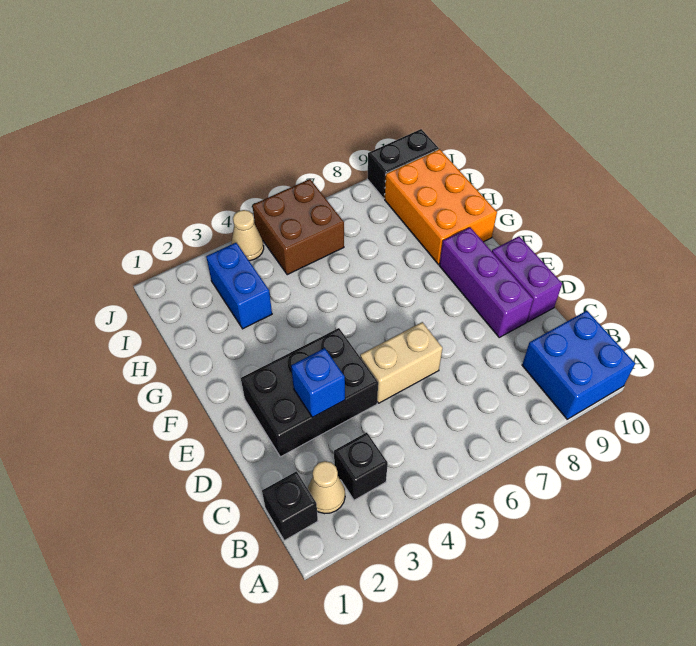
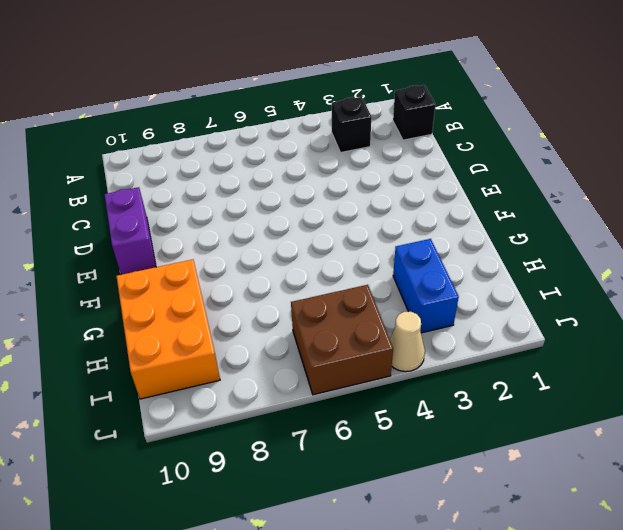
none -> blue brick A9:B10 level 1
none -> tan cone B2 level 1
none -> black brick D2:E4 level 1

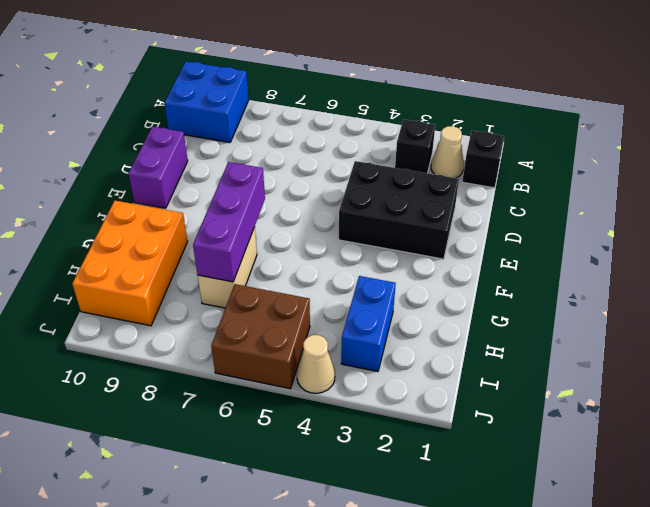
purple brick F7:H7 level 2 -> purple brick D9:F9 level 1
tan brick G7:H7 level 1 -> tan brick D5:D6 level 1
none -> black brick J9:J10 level 1
none -> blue brick D3 level 2

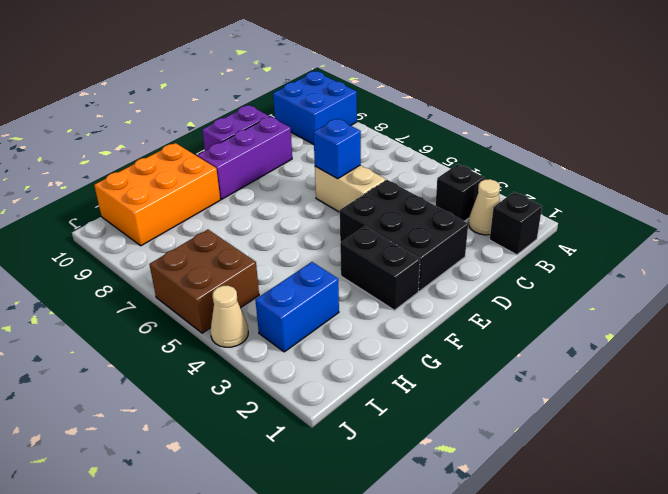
blue brick D6 level 2 -> blue brick D3 level 2
black brick F2:F3 level 1 -> black brick J9:J10 level 1

